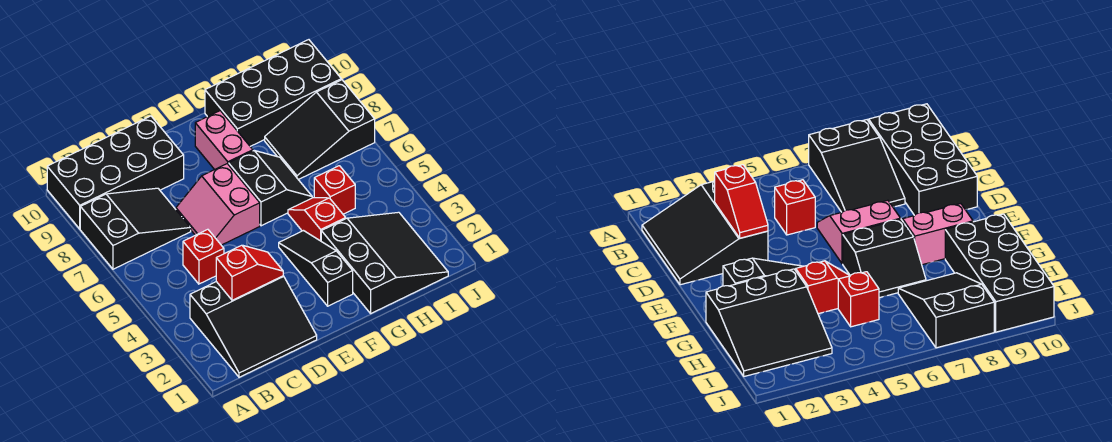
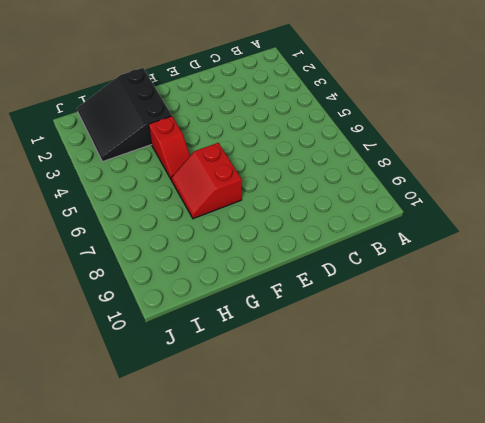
red slope F6:G7 level 1 top F -> black slope F6:G7 level 1 top F
none -> black slope A7:C8 level 1 top A
none -> black brick A9:D10 level 1
none -> black slope B1:D3 level 1 top 3

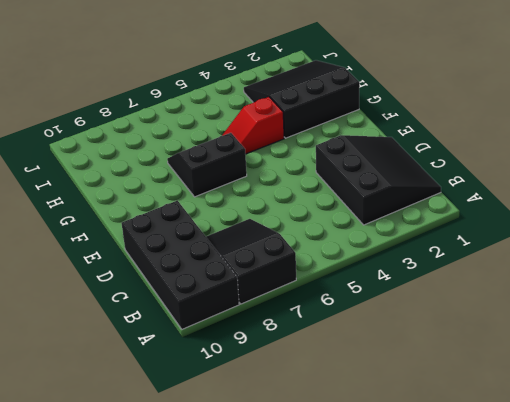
none -> red brick C5 level 1
none -> pink slope D6:E7 level 1 top E
none -> black slope F2:F4 level 1 top 2

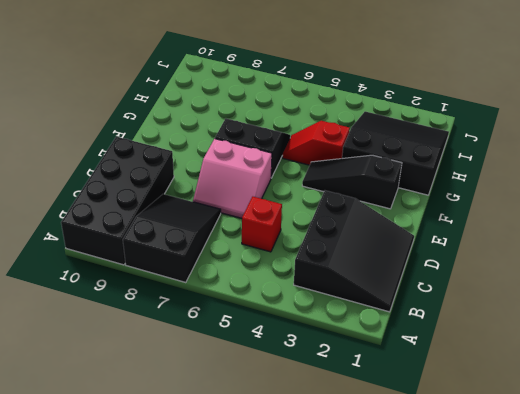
none -> pink brick F8:F9 level 1
none -> black brick G9:J10 level 1
none -> red brick H5 level 1

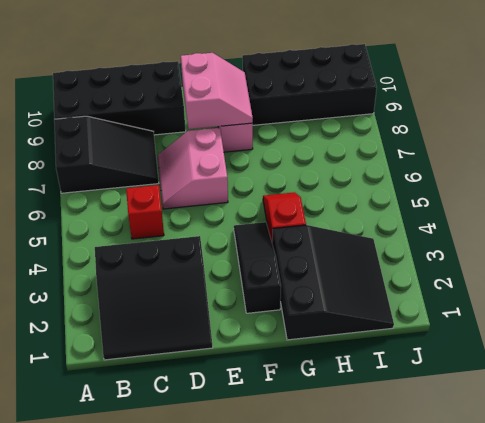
pink slope E8:F9 level 2 top E -> none
none -> black slope F6:G7 level 1 top F
none -> red brick H5 level 1
none -> black slope H7:J8 level 1 top J

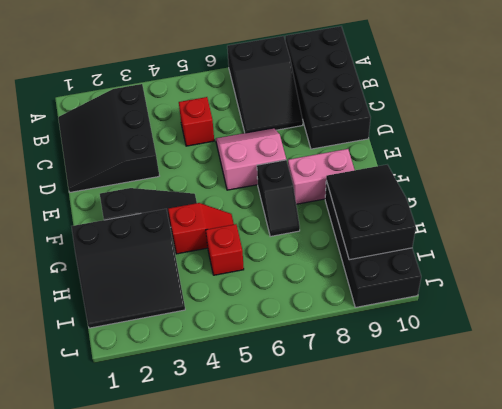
black slope F7:G7 level 1 top F -> black slope F6:G7 level 1 top F
black slope G9:I10 level 2 top I -> black slope H7:J8 level 1 top J
none -> red slope C3:D3 level 2 top C

